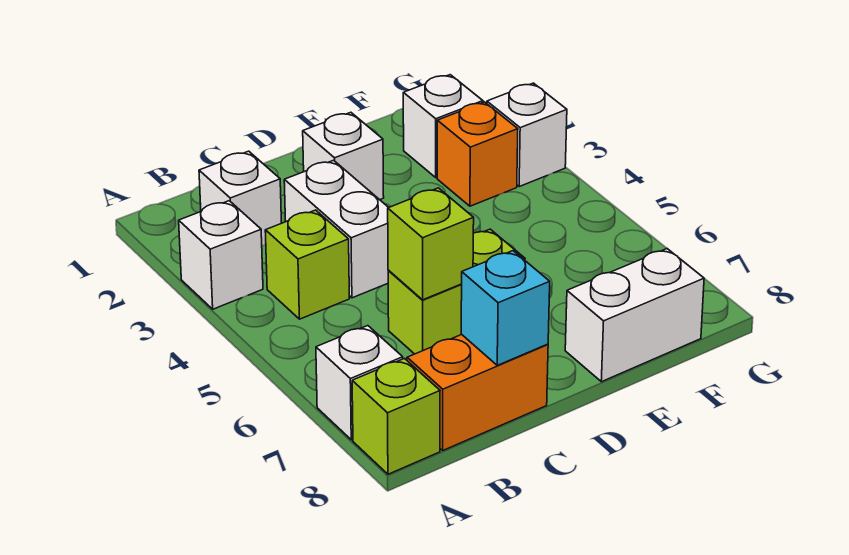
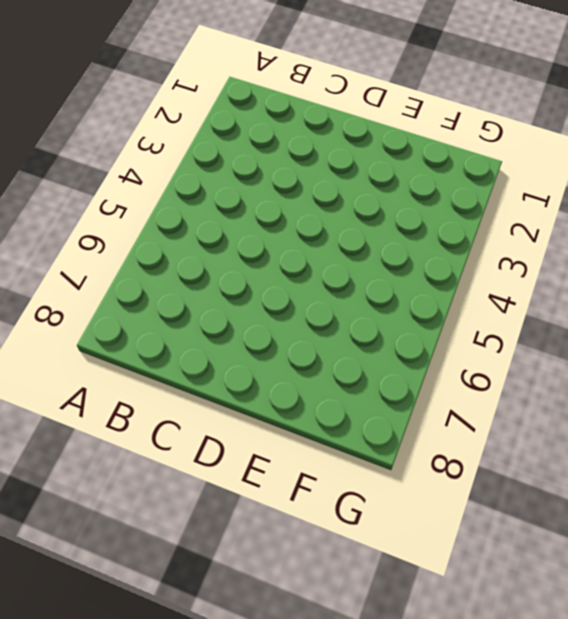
none -> white brick A3 level 1
none -> white brick A7 level 1
none -> lime brick A8 level 1

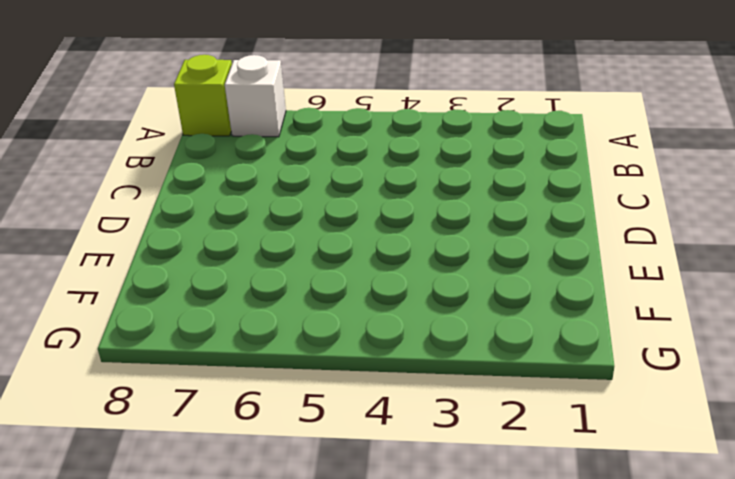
none -> white brick A3 level 1
none -> white brick B2 level 1
none -> lime brick B4 level 1

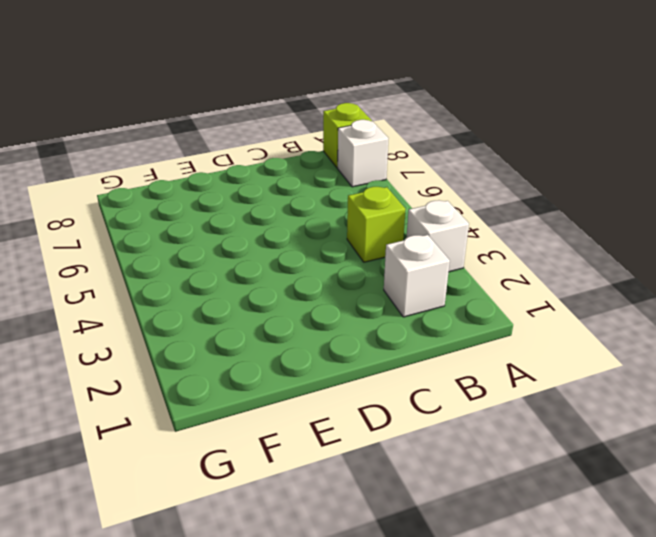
none -> orange brick B8:C8 level 1
none -> white brick C3:C4 level 1
none -> lime brick C6:D6 level 1

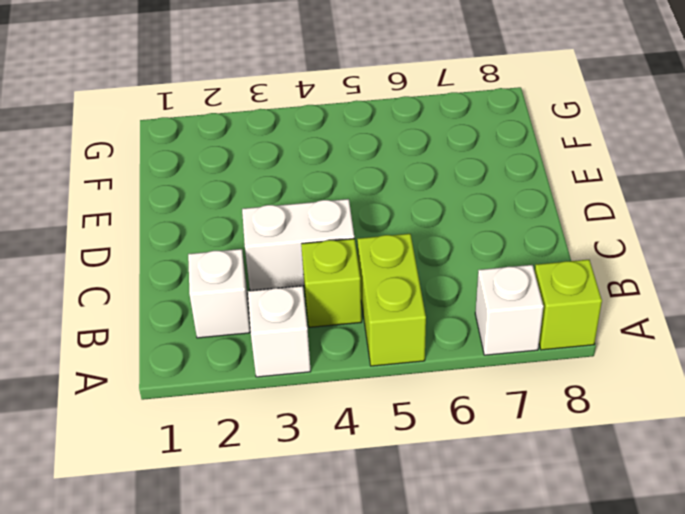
lime brick A5:B5 level 1 -> lime brick C6:D6 level 1
none -> orange brick B8:C8 level 1
none -> white brick D2 level 1
none -> white brick E8:F8 level 1

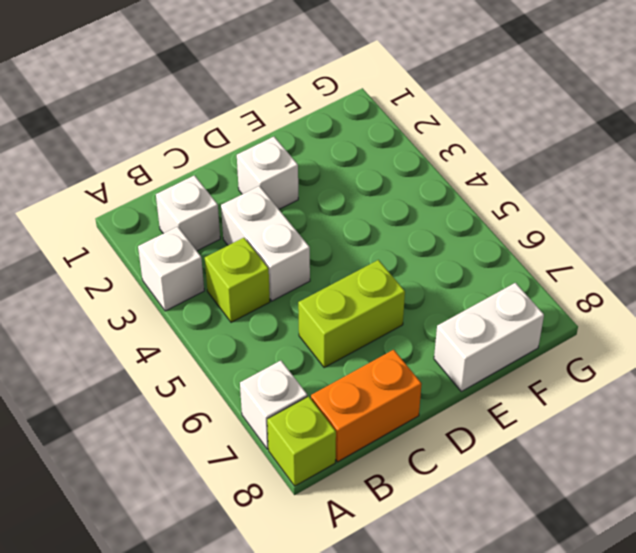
none -> white brick F2 level 1
none -> orange brick F3 level 1
none -> white brick G3 level 1

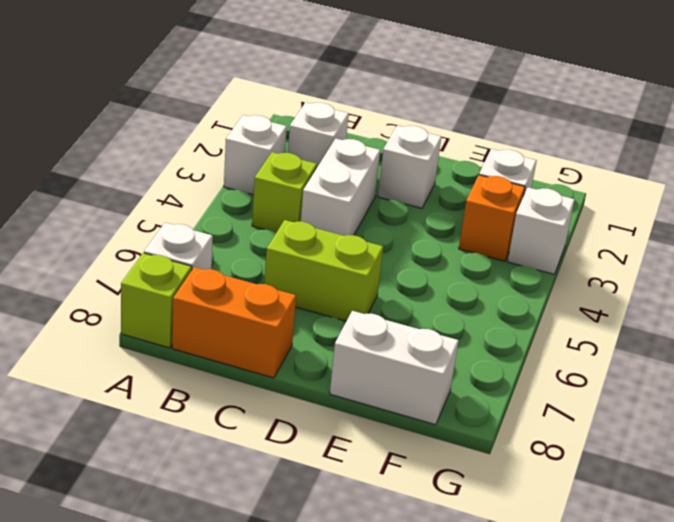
none -> lime brick C6 level 2
none -> cyan brick C8 level 2

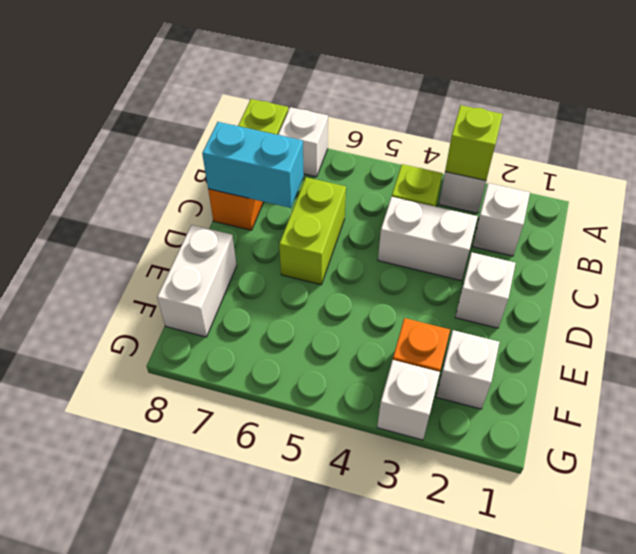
lime brick A3 level 2 -> lime brick C6 level 2
cyan brick C7:C8 level 2 -> cyan brick C8 level 2

